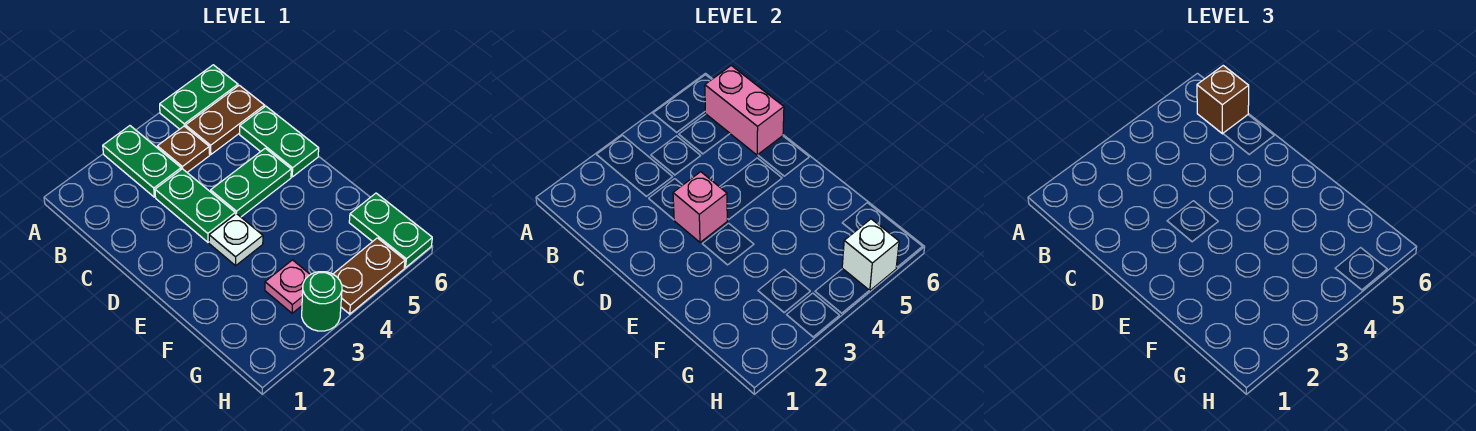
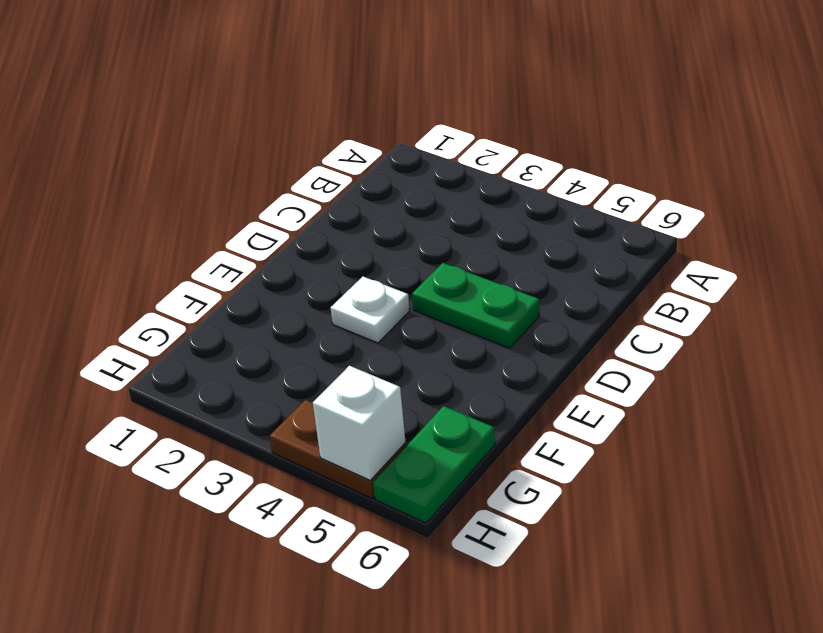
none -> green plate A3:B3 level 1
none -> green plate A5:A6 level 1
none -> brown plate B4 level 1

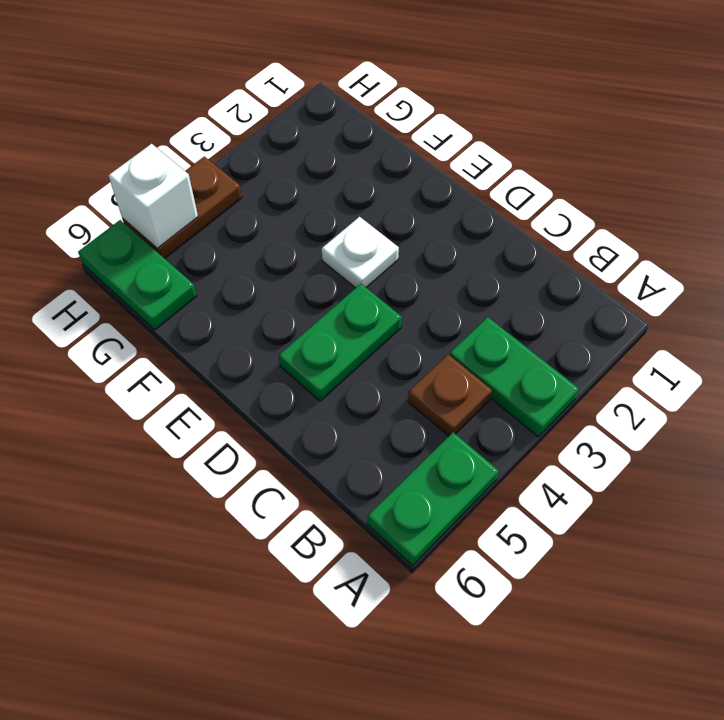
none -> brown plate B5:B6 level 1
none -> green plate C3:D3 level 1
none -> green plate C6:D6 level 1

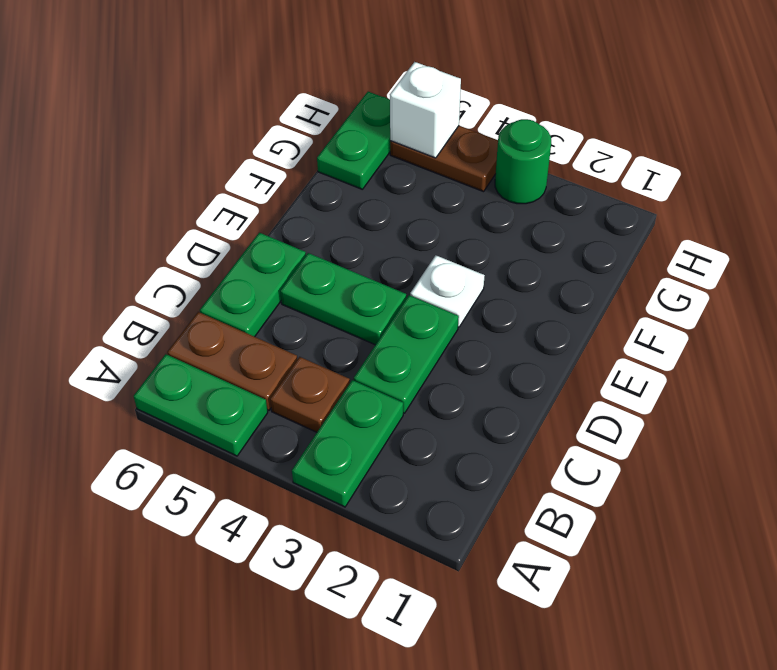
none -> pink plate G3 level 1
none -> pink brick B6:C6 level 2
none -> pink brick D3 level 2

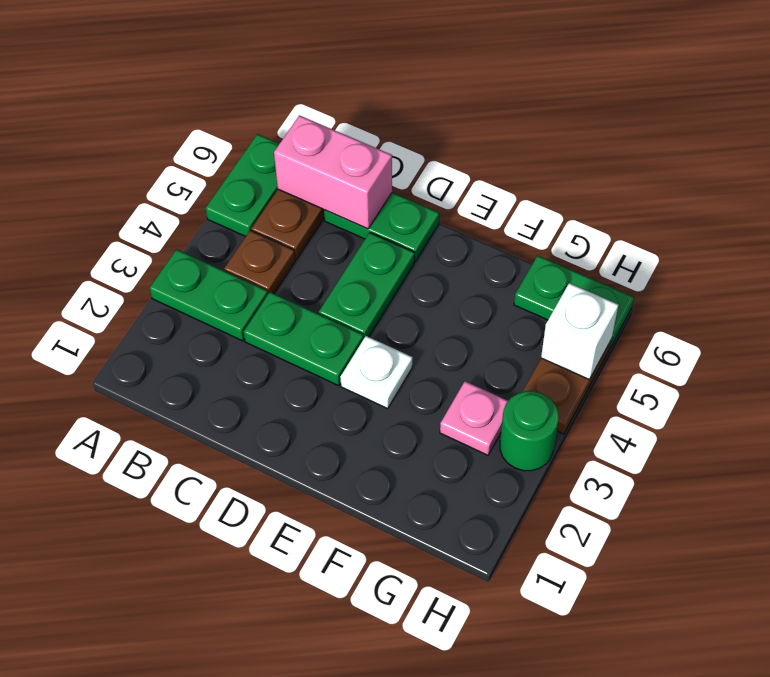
none -> pink brick D3 level 2
none -> brown brick B6 level 3

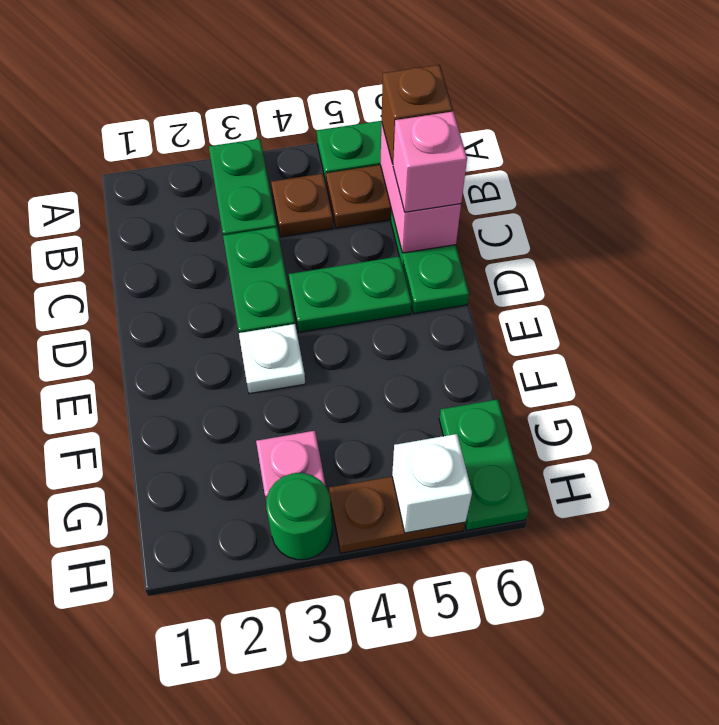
pink brick C6 level 3 -> pink brick D3 level 2

